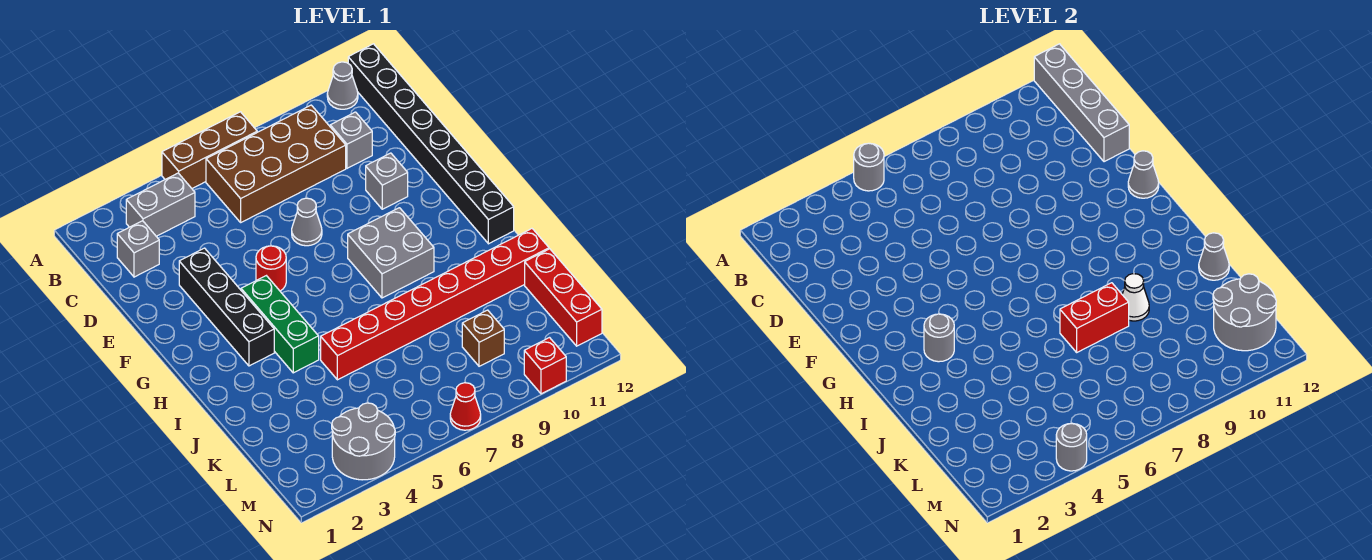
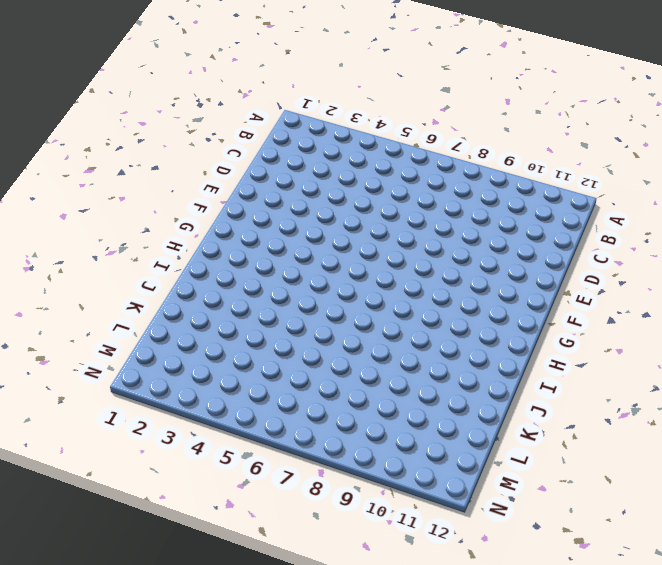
none -> brown brick A5:A7 level 1
none -> grey cone A11 level 1
none -> black brick A12:H12 level 1

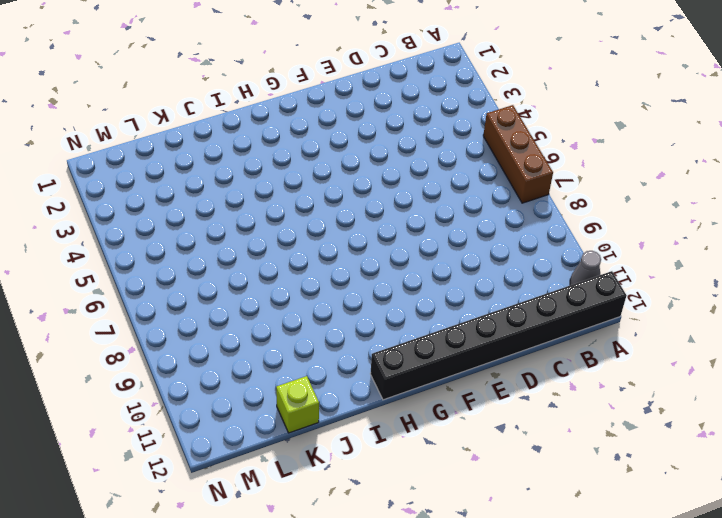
lime brick K12 level 1 -> red brick K12:M12 level 1
none -> grey brick B3:B4 level 1
none -> brown brick B6:C9 level 1
none -> grey brick C2 level 1

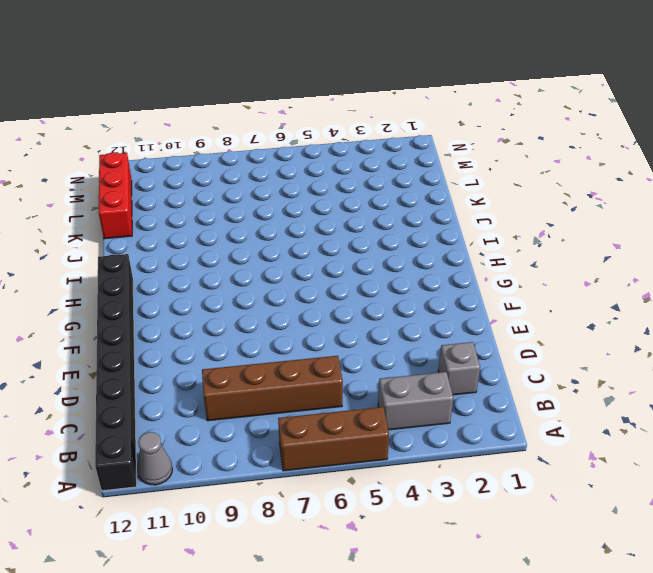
brown brick C6:C9 level 1 -> brown brick B6:C9 level 1
none -> grey brick C10 level 1
none -> black brick E3:H3 level 1
none -> grey cone E7 level 1

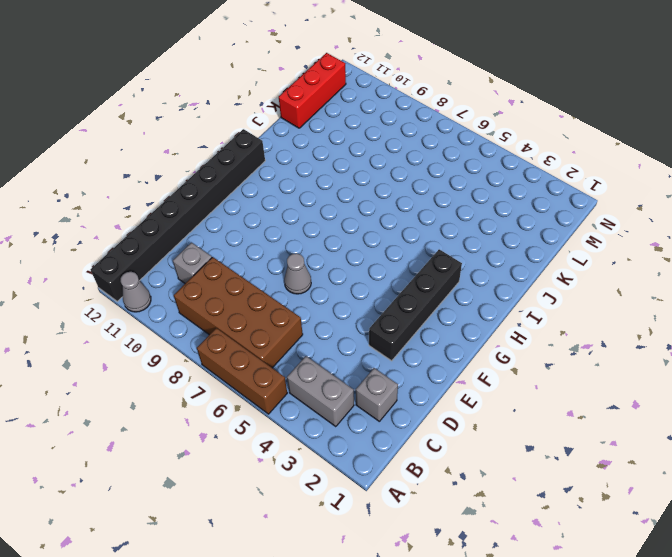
none -> grey brick E10 level 1
none -> red round brick F5 level 1
none -> green brick G4:I4 level 1

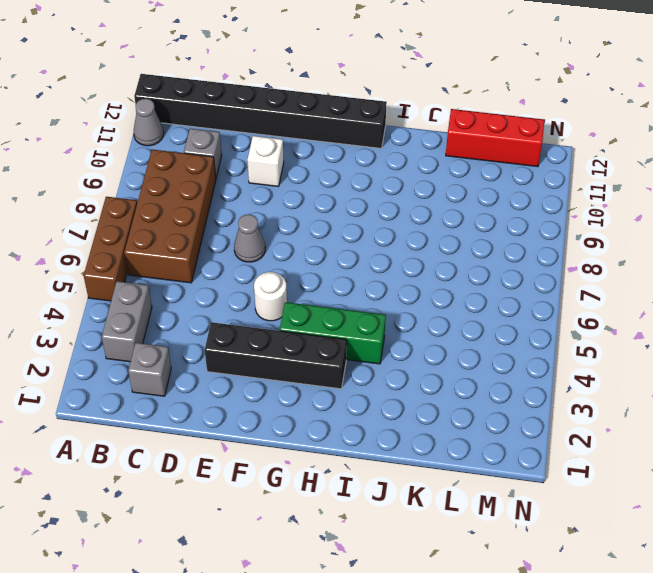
white brick E10 level 1 -> grey brick E10 level 1
white round brick F5 level 1 -> red round brick F5 level 1
none -> grey brick G8:H9 level 1
none -> red brick J5:J12 level 1
none -> brown brick L9 level 1

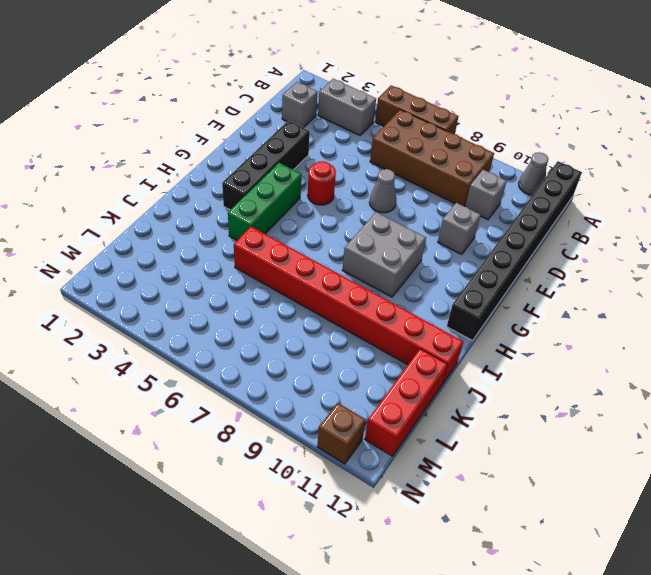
brown brick N11 level 1 -> brown brick L9 level 1
none -> grey round brick M3:N4 level 1
none -> red cone N7 level 1
none -> red brick N10 level 1

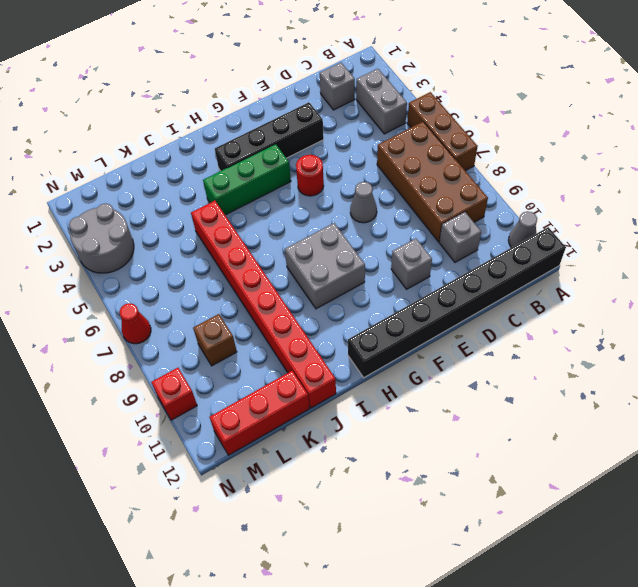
none -> grey round brick A5 level 2
none -> grey brick A12:D12 level 2
none -> grey cone F12 level 2

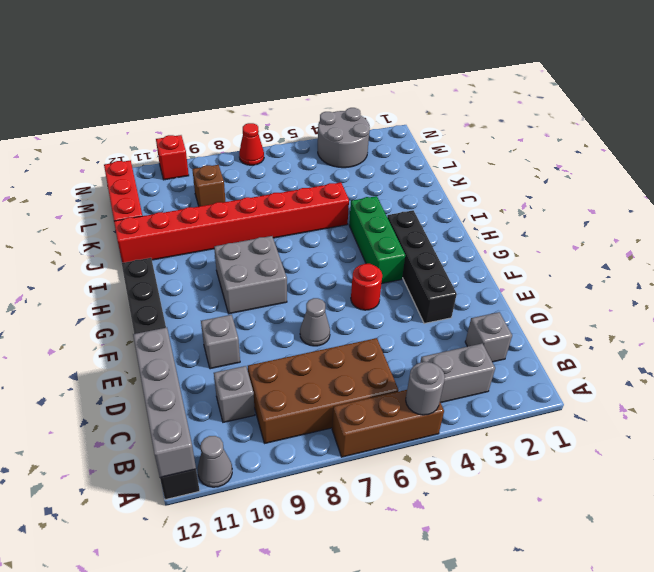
none -> grey cone F12 level 2
none -> grey round brick H3 level 2
none -> red brick J7:J8 level 2

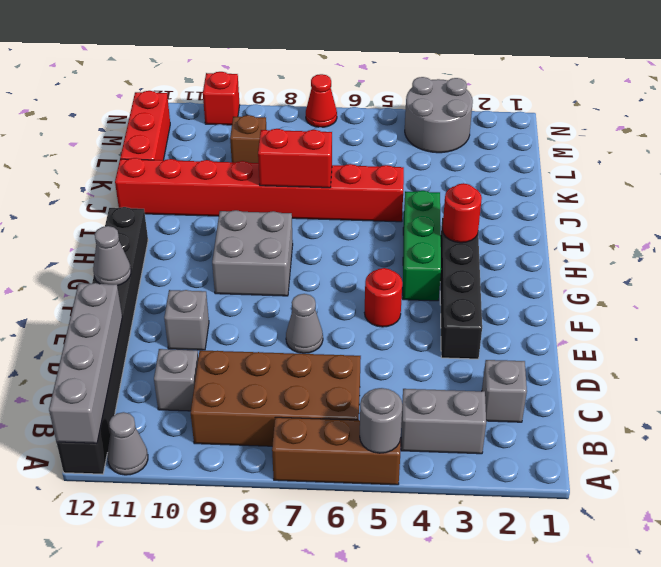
red round brick H3 level 2 -> grey round brick H3 level 2
none -> white cone J9 level 2
none -> grey cone J12 level 2
none -> grey round brick L11:M12 level 2

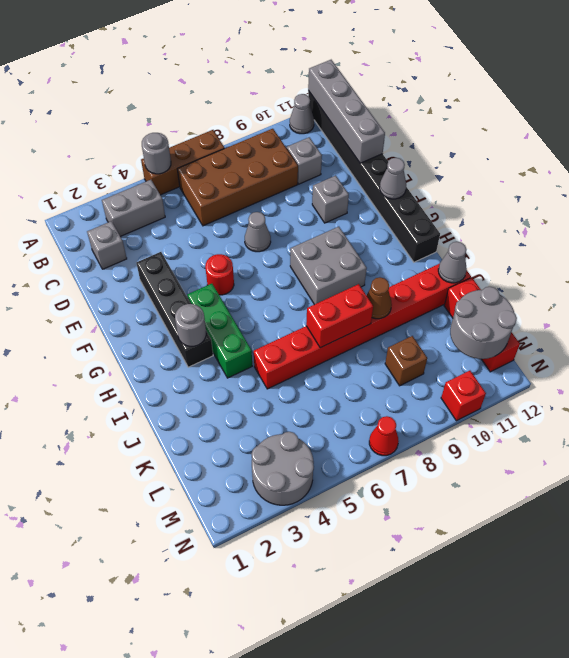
brown cone J9 level 2 -> white cone J9 level 2
none -> grey round brick N4 level 2

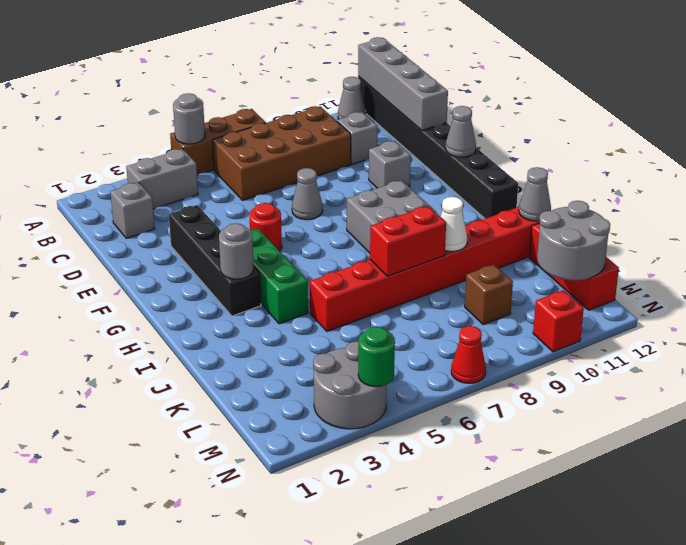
green round brick N4 level 2 -> grey round brick N4 level 2

